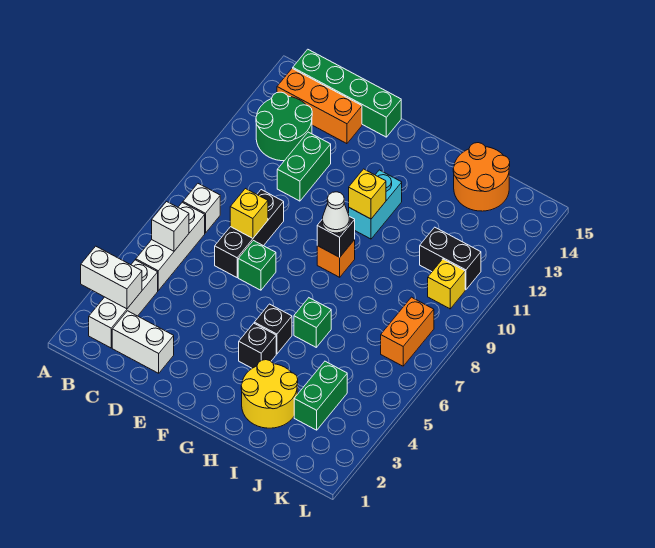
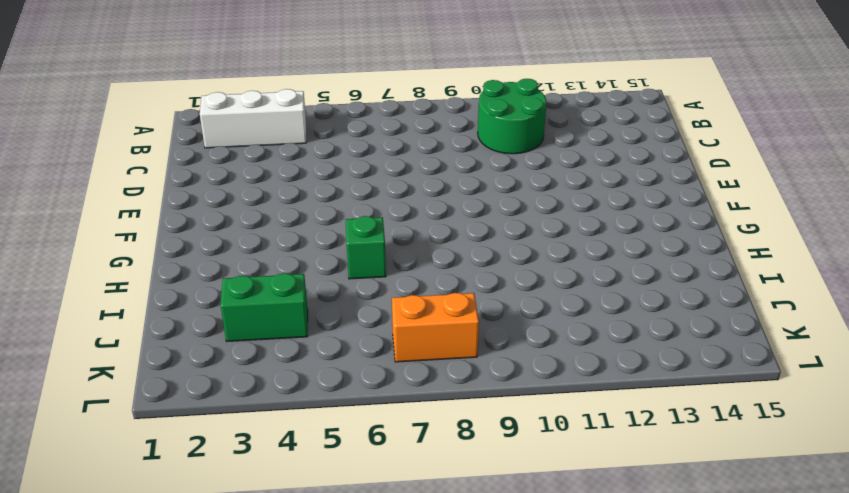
green round brick B10:C11 level 1 -> green round brick B12:C13 level 1
none -> white brick B5:B7 level 1
none -> white brick B8 level 1
none -> orange brick B14:D14 level 1

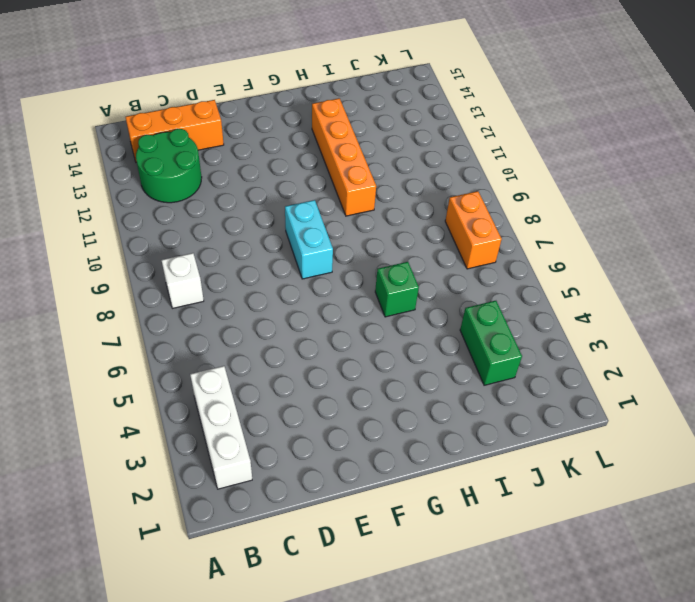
cyan brick F8:F9 level 1 -> cyan brick G11:G12 level 1
orange brick H10:H13 level 1 -> none
none -> white brick B5:B7 level 1
none -> green brick B15:E15 level 1
none -> white brick C2:D2 level 1

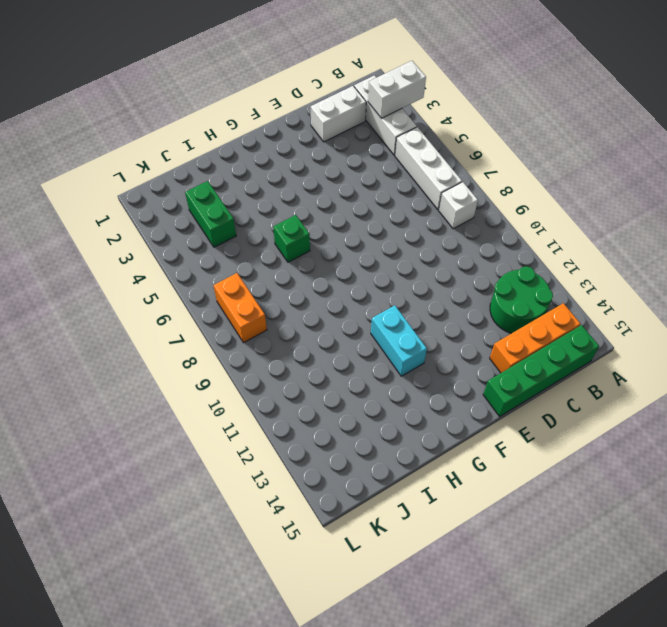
none -> black brick D7:D9 level 1
none -> green brick D11:D12 level 1
none -> green brick E7 level 1

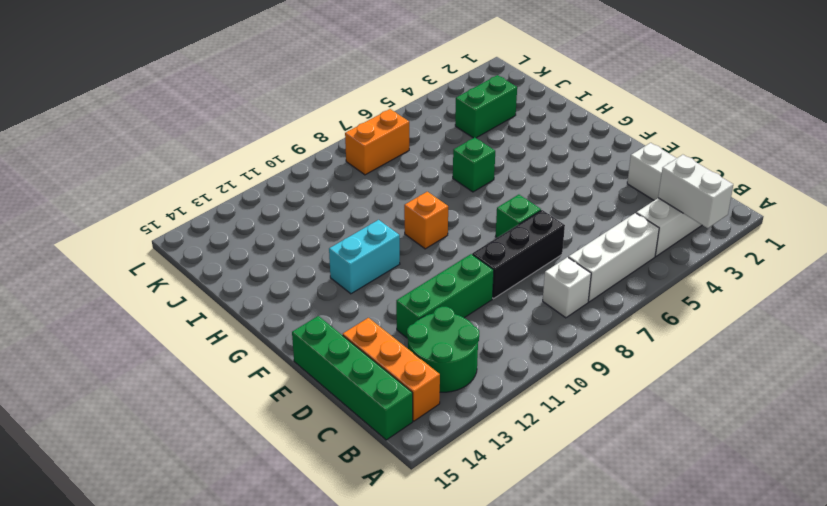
green brick D10:D12 level 1 -> green brick D11:D12 level 1
none -> black brick G4 level 1
none -> black brick G5 level 1
none -> yellow round brick H2:I3 level 1

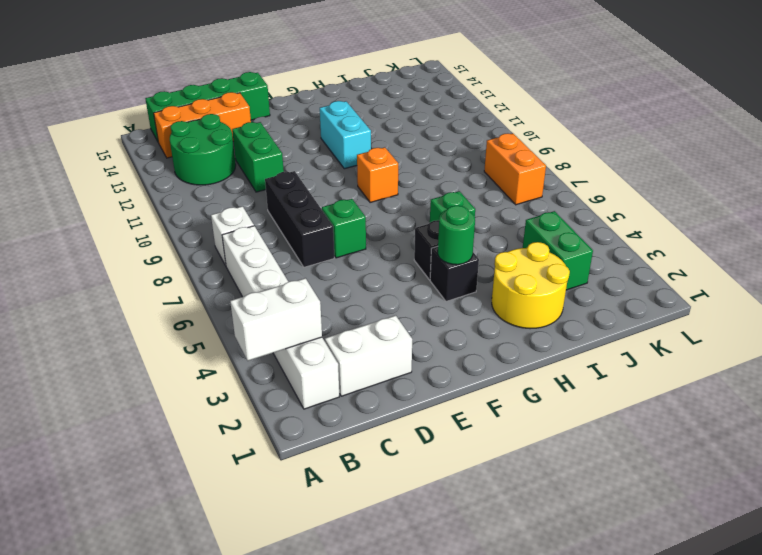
green round brick G4 level 2 -> none
none -> orange round brick I14:J15 level 1
none -> black brick J11:K11 level 1
none -> yellow brick K10 level 1

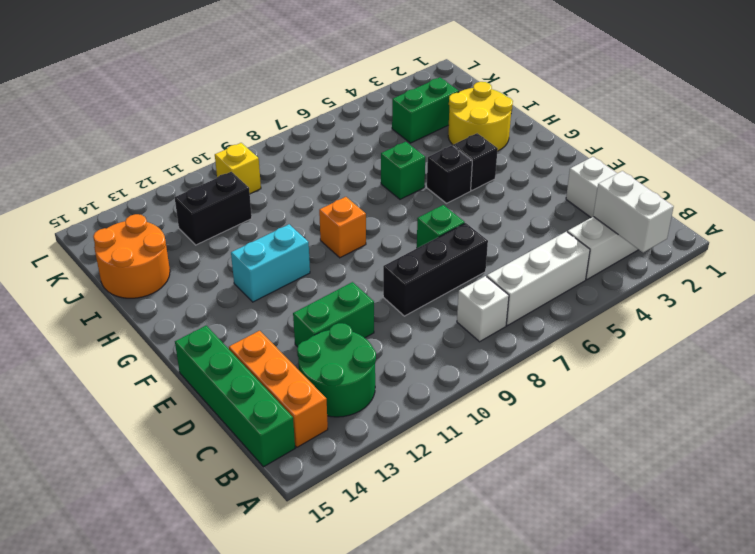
black brick J11:J12 level 1 -> black brick J11:K11 level 1
none -> orange brick K7:K8 level 1
none -> white brick B6 level 2
none -> yellow brick D8 level 2

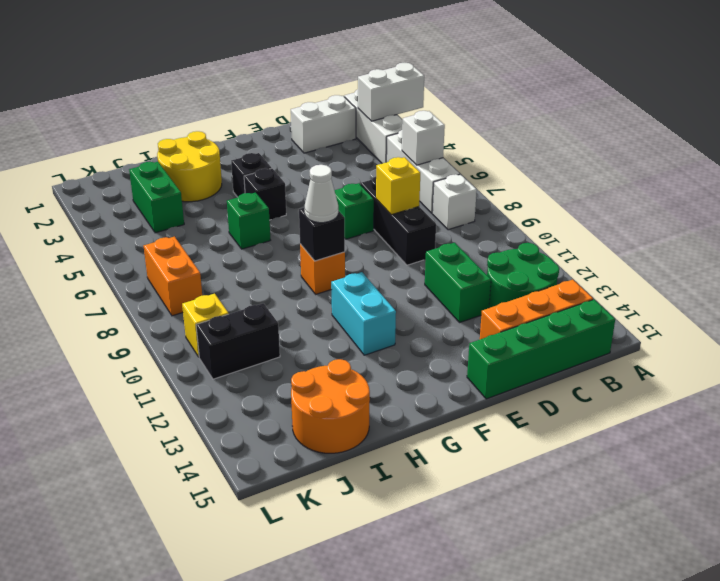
none -> yellow brick G11 level 2

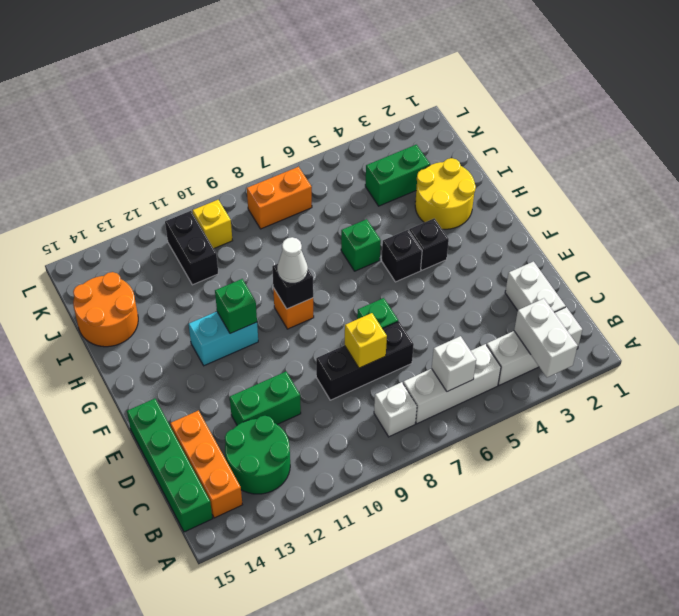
green brick G11 level 2 -> yellow brick G11 level 2

